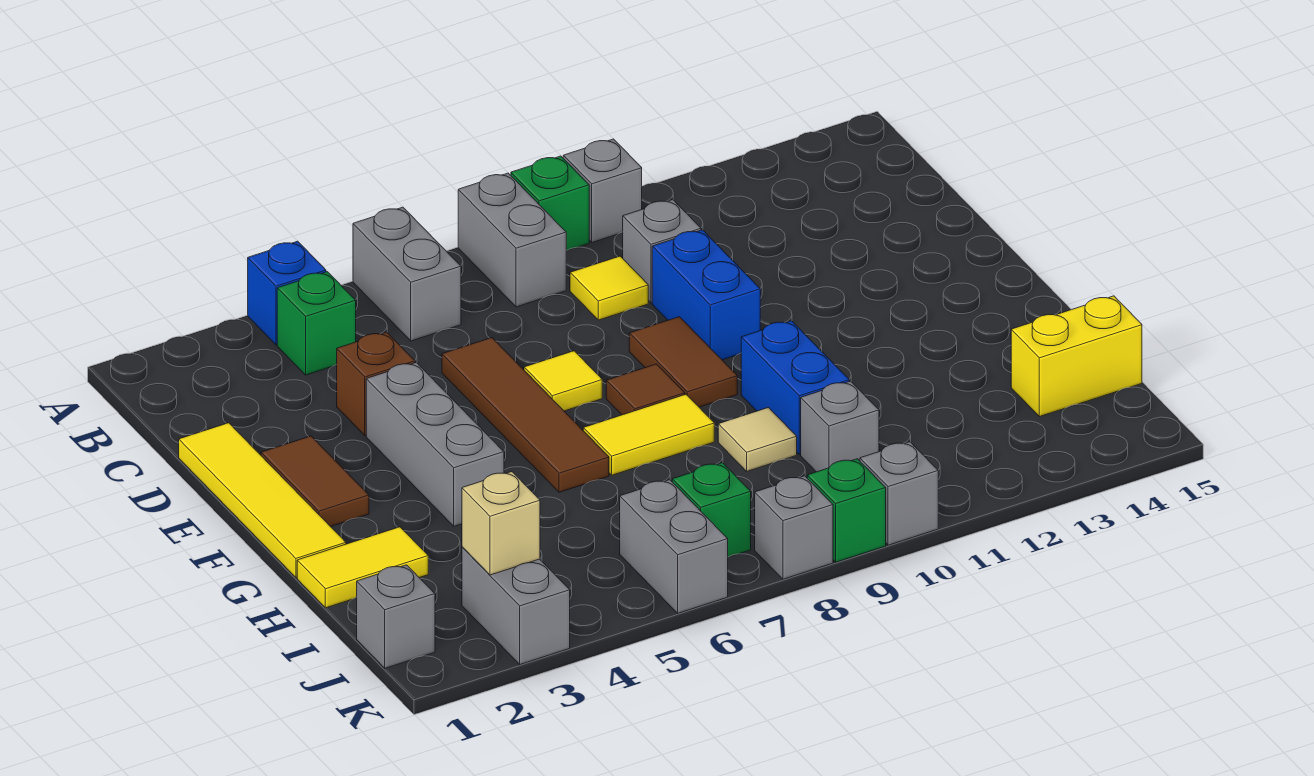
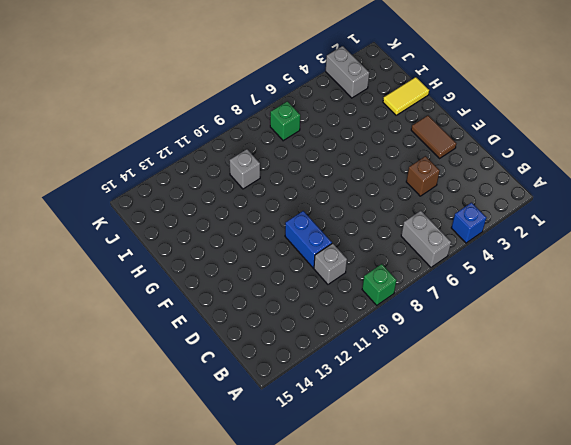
none -> grey brick A8:B8 level 1
none -> grey brick A10 level 1
none -> green brick B4 level 1
none -> yellow tile C9 level 1

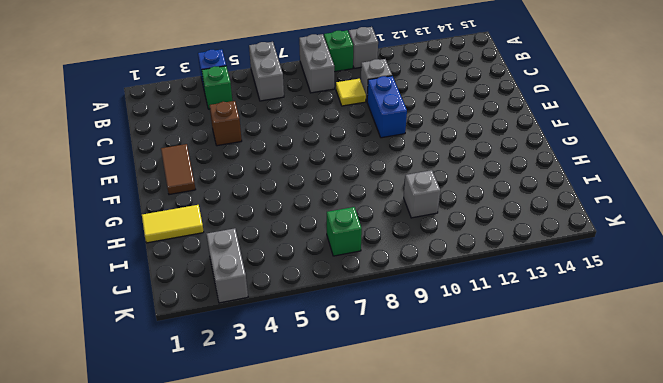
none -> yellow tile D1:G1 level 1
none -> brown tile D6:G6 level 1
none -> grey brick E4:G4 level 1
none -> yellow tile E7 level 1

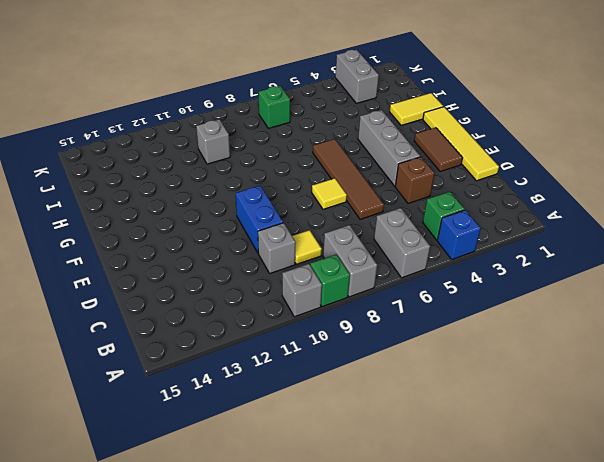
none -> brown tile E9:F9 level 1
none -> brown tile F8 level 1
none -> yellow tile G7:G8 level 1
none -> blue brick G10:H10 level 1

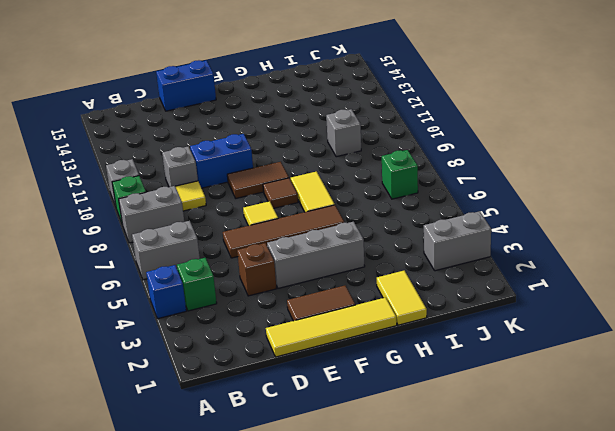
blue brick D15:E15 level 1 -> blue brick G10:H10 level 1
none -> tan tile H9 level 1
none -> yellow brick I14:I15 level 1
none -> grey brick J1 level 1
none -> grey brick J6:K6 level 1

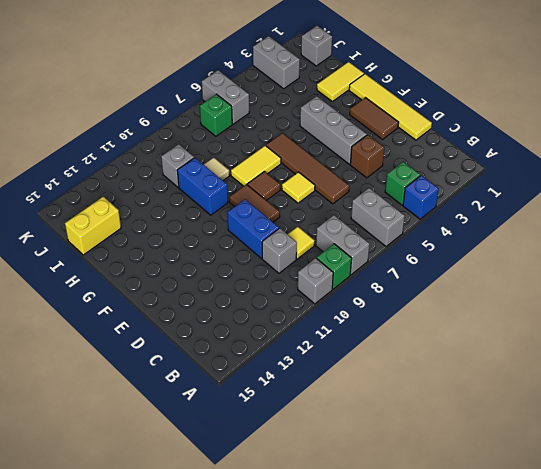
none -> grey brick K8 level 1
none -> green brick K9 level 1
none -> grey brick K10 level 1
none -> tan brick J3 level 2

